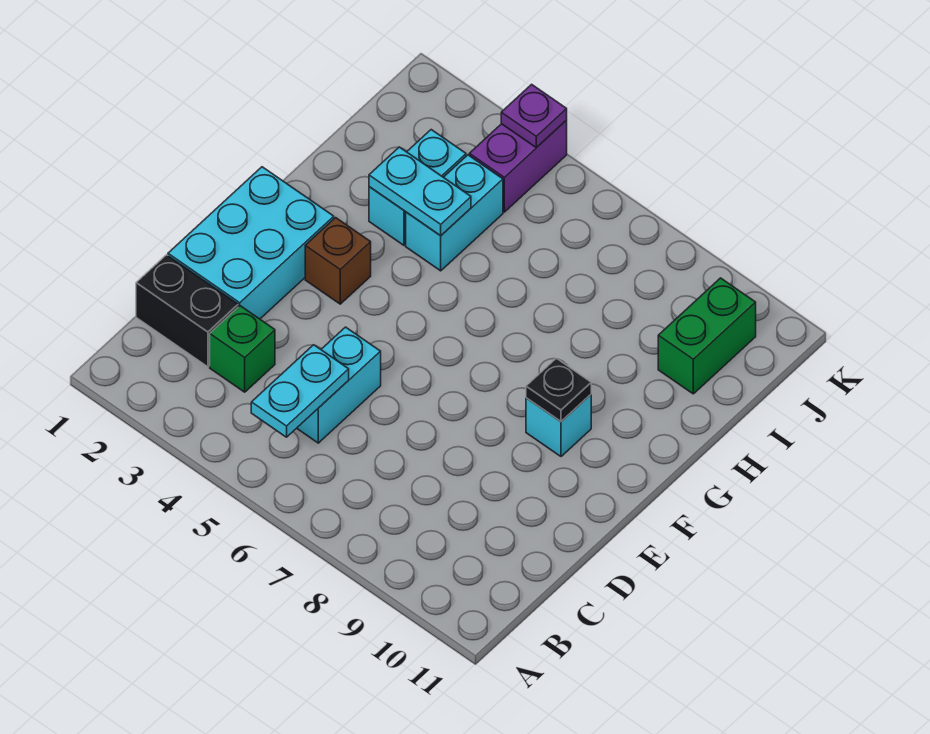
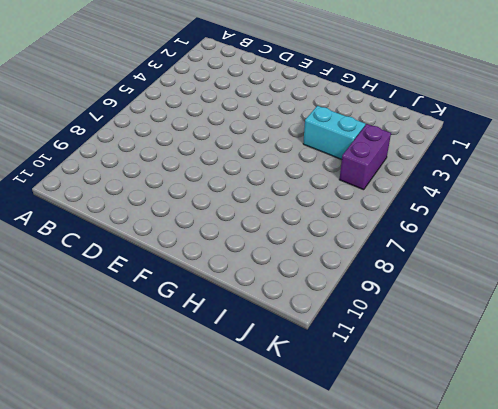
purple brick J4:J5 level 1 -> purple brick J4:K4 level 1
none -> black brick C1:C2 level 1
none -> green brick C3 level 1
none -> cyan brick C5:D5 level 1

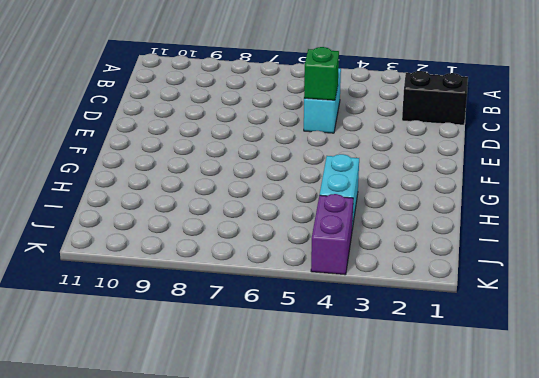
green brick D5 level 2 -> green brick C3 level 1
none -> cyan brick D1:F2 level 1
none -> brown brick F3 level 1
none -> cyan brick F9 level 1

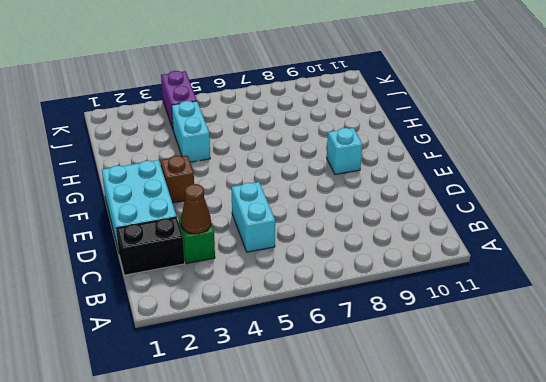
brown cone C3 level 2 -> none
none -> cyan brick H3:I3 level 1
none -> green brick I10:J10 level 1
none -> cyan plate B5:C5 level 2

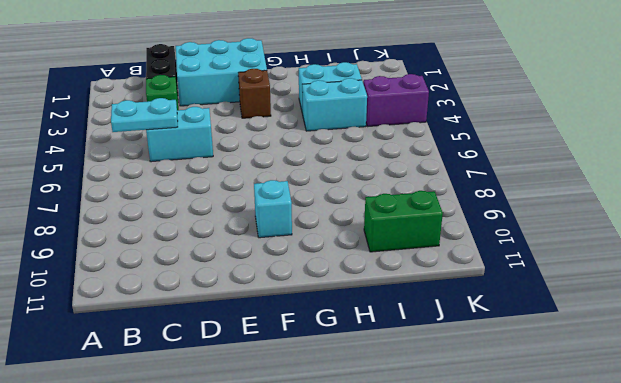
none -> black plate F9 level 2
none -> cyan plate H3:H4 level 2
none -> purple plate K4 level 2

